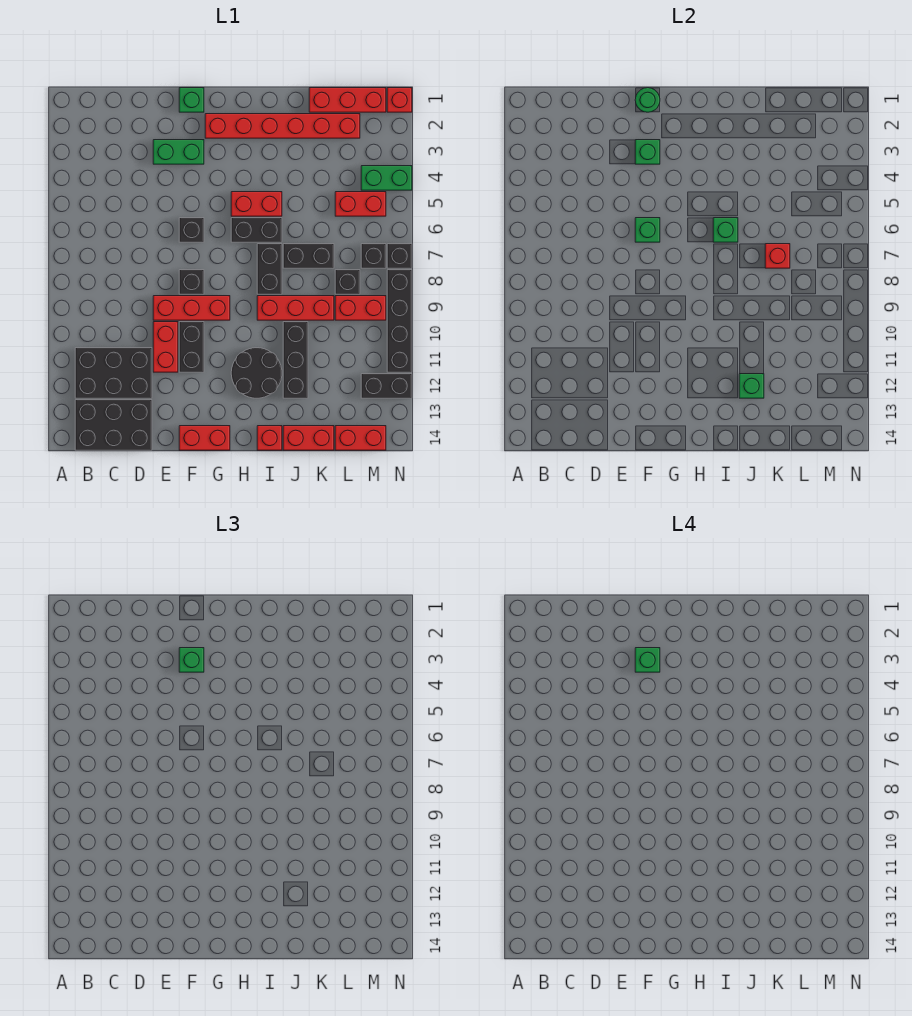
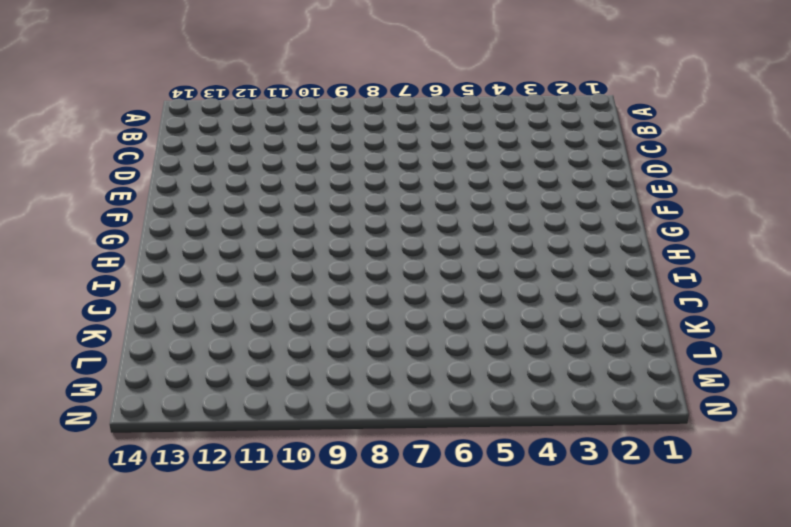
none -> black brick B11:D12 level 1
none -> black brick B13:D14 level 1
none -> green brick E3:F3 level 1
none -> red brick E9:G9 level 1

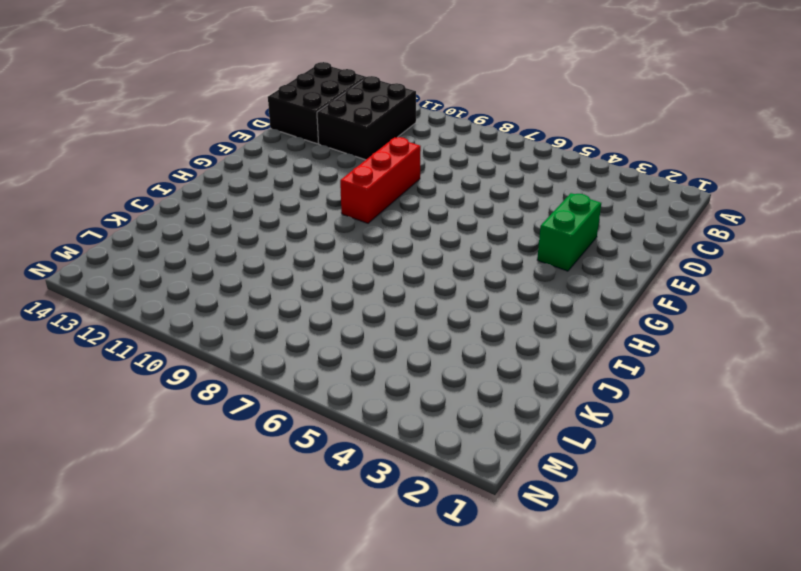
none -> red brick E10:E11 level 1
none -> green brick F1 level 1
none -> black brick F6 level 1
none -> black brick F8 level 1

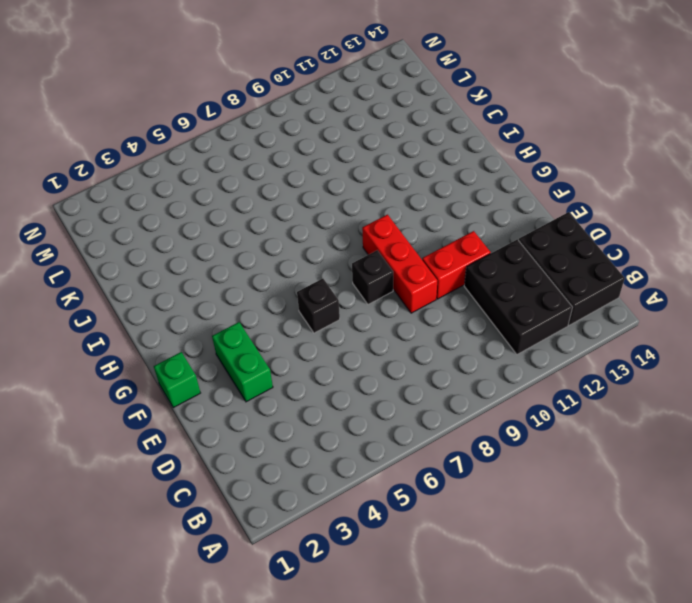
none -> black brick F10:F11 level 1
none -> red brick F14:G14 level 1
none -> red brick G2:L2 level 1
none -> red brick H5:I5 level 1

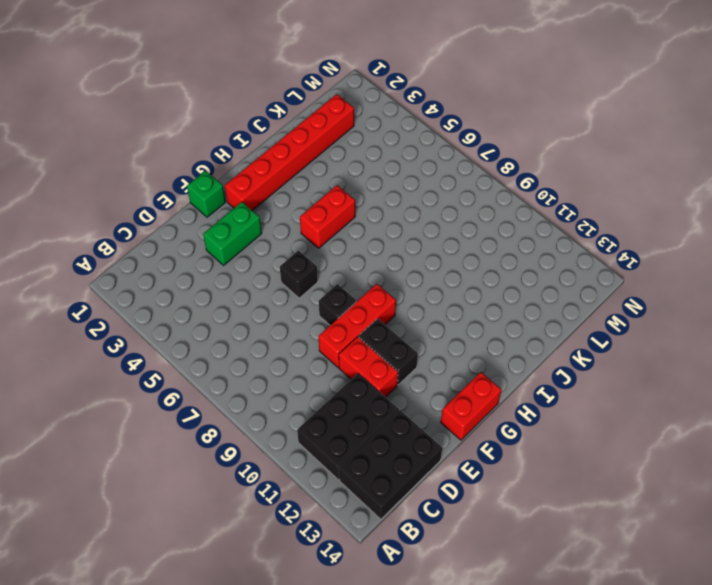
none -> black brick H6:I6 level 1
none -> black round brick H11:I12 level 1
none -> black brick I7:I8 level 1
none -> red brick I9:K9 level 1

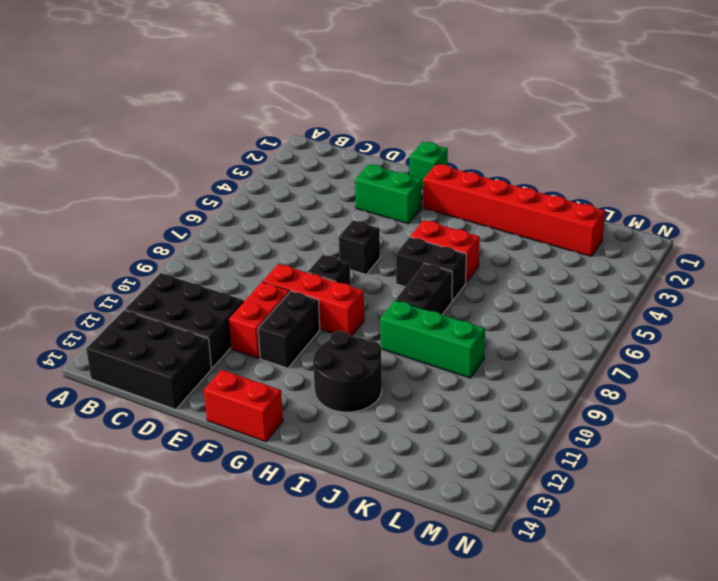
green brick I9:K9 level 1 -> red brick I9:K9 level 1
none -> red brick I14 level 1
none -> black brick J7:K7 level 1
none -> black brick J10:J12 level 1
none -> red brick J14:K14 level 1

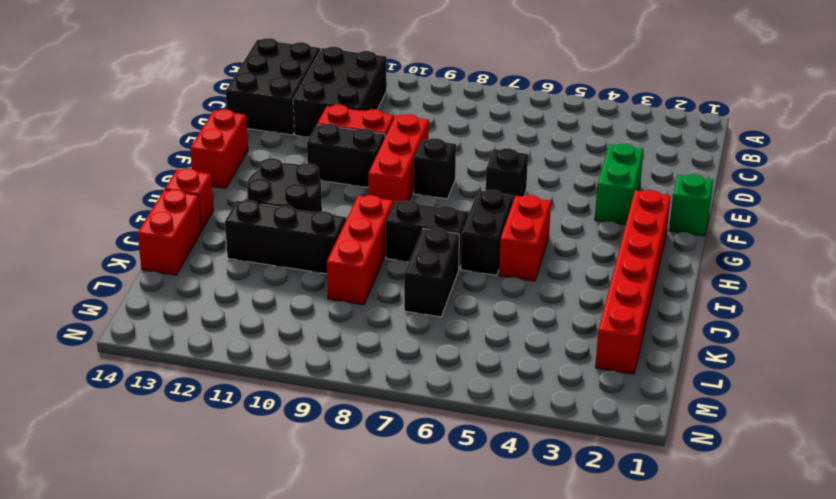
none -> red brick K1:M1 level 1
none -> red brick L5:M5 level 1
none -> black brick L8 level 1
none -> red brick L9:M9 level 1

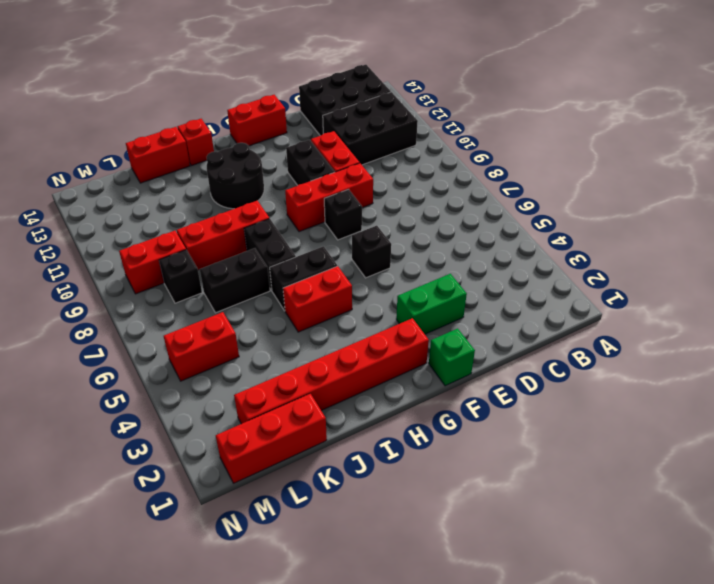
none -> black brick J10:J12 level 1
none -> red brick L14:M14 level 1
none -> green brick M4:N4 level 1
none -> black brick M7 level 1

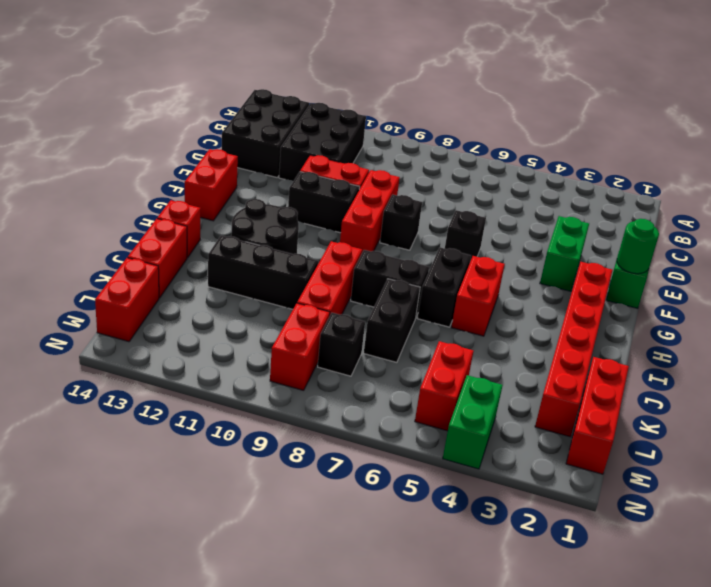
none -> black brick M7 level 1
none -> black brick M12:N12 level 1
none -> red brick N1 level 1
none -> black brick N7 level 1

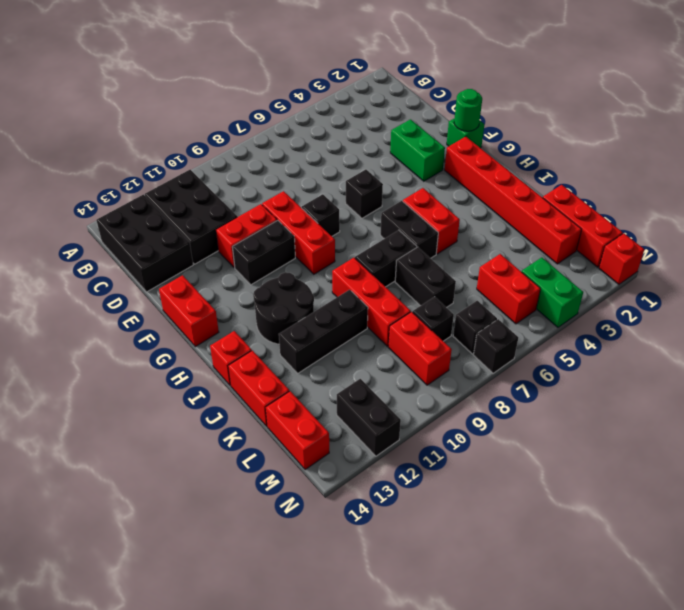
none -> black brick N8:N11 level 1
none -> green brick F3 level 2
none -> green brick F6 level 2
none -> green brick I6 level 2

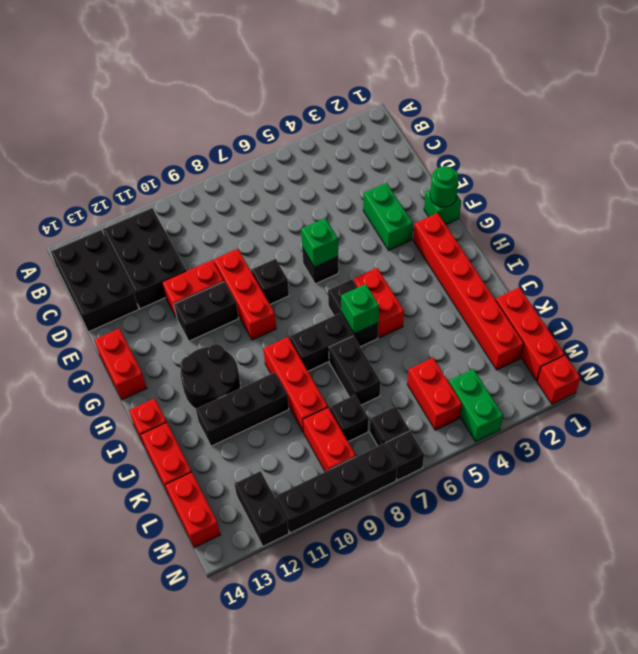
none -> green brick F3 level 2
none -> green brick J12 level 2
none -> red brick K7 level 2
none -> green brick F3 level 3

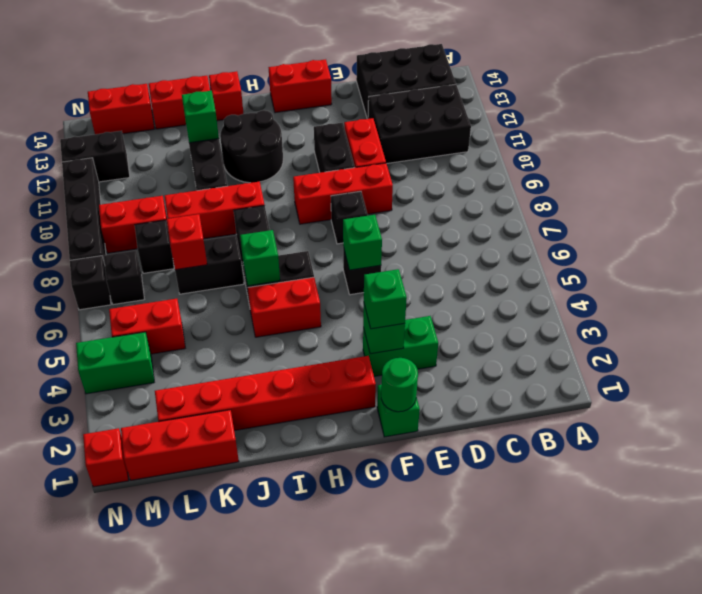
none -> green brick F3 level 4

